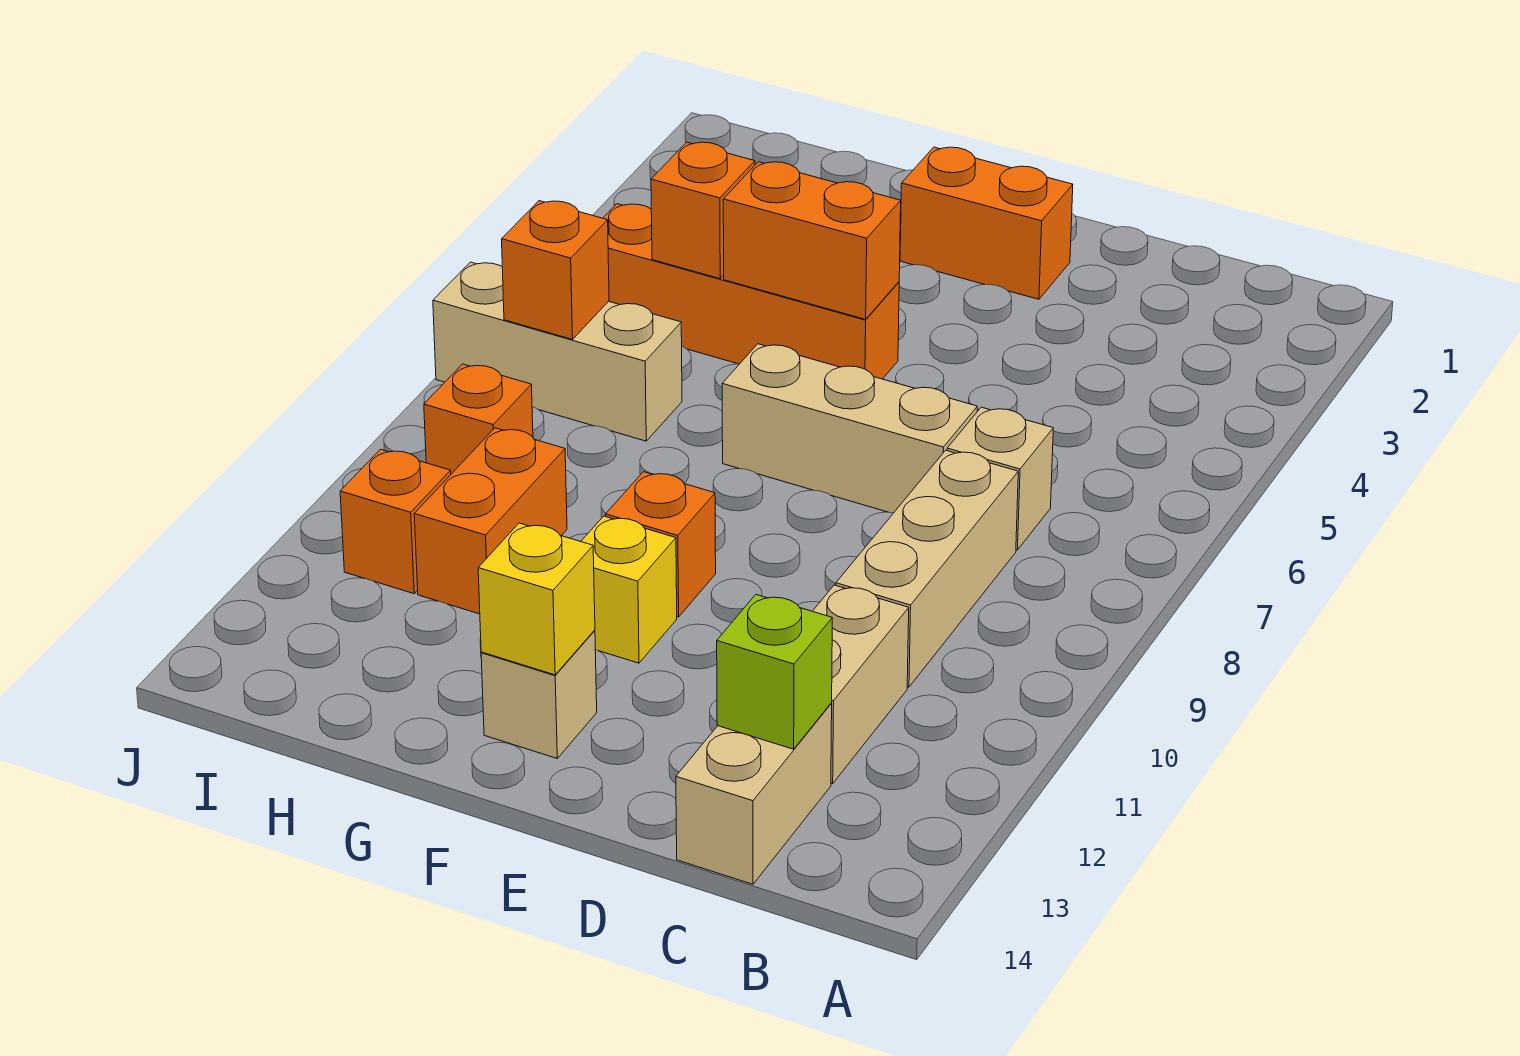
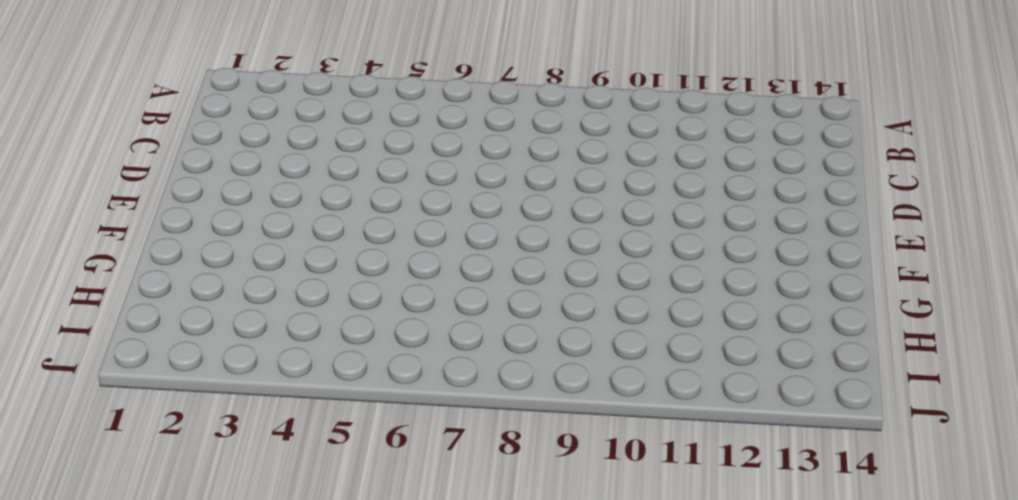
none -> tan brick C7 level 1
none -> tan brick C8:C10 level 1
none -> tan brick C11:C12 level 1

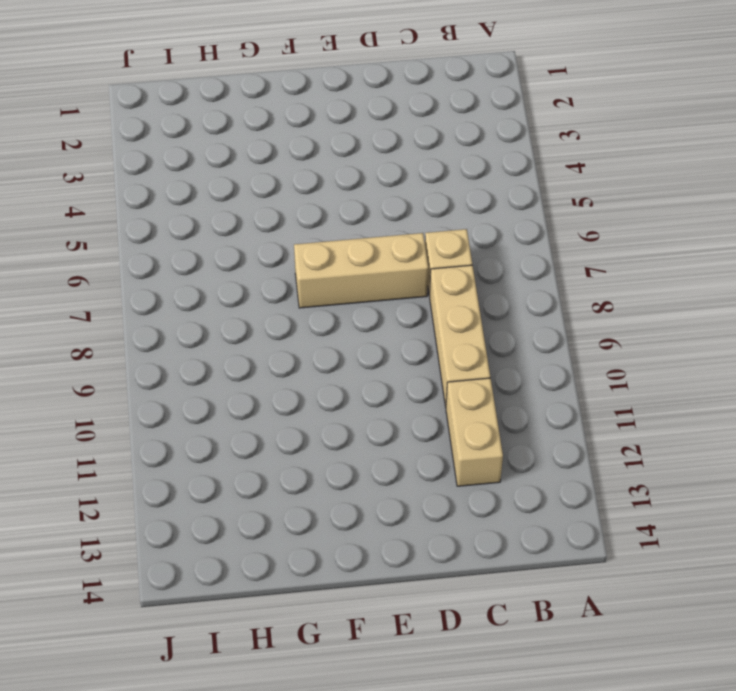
none -> tan brick C13:C14 level 1
none -> orange brick E2:F2 level 1
none -> orange brick F5:I5 level 1

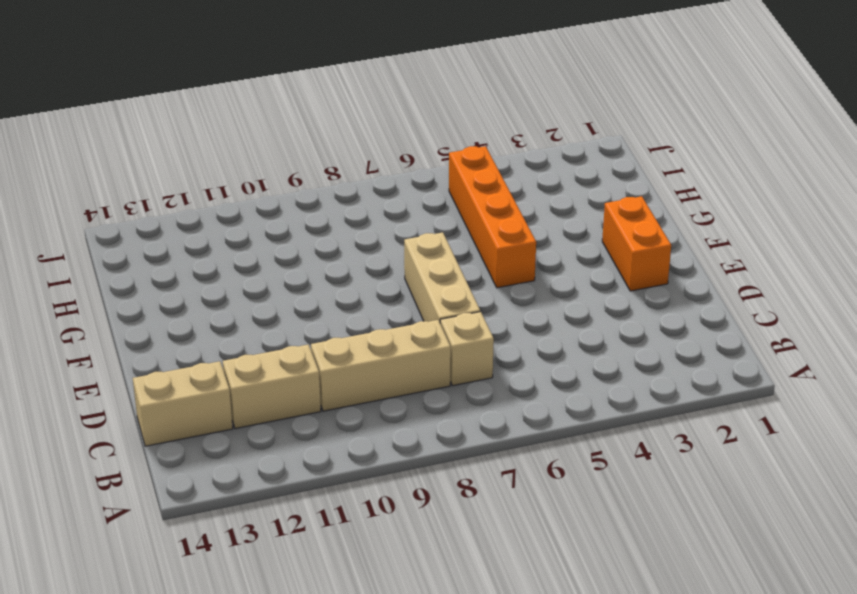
none -> orange brick F10 level 1
none -> yellow brick F11 level 1
none -> tan brick F13 level 1

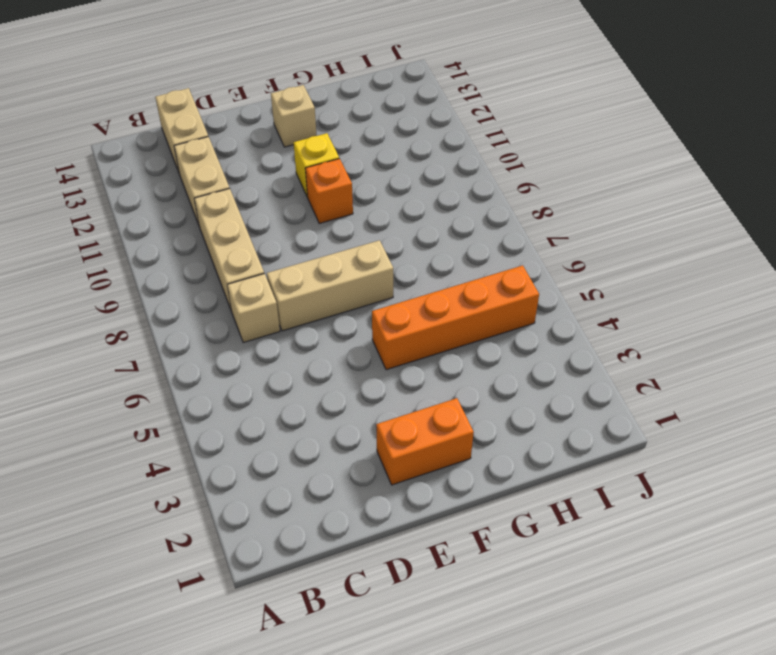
none -> tan brick H7:J7 level 1
none -> orange brick H10:H11 level 1
none -> orange brick I9 level 1

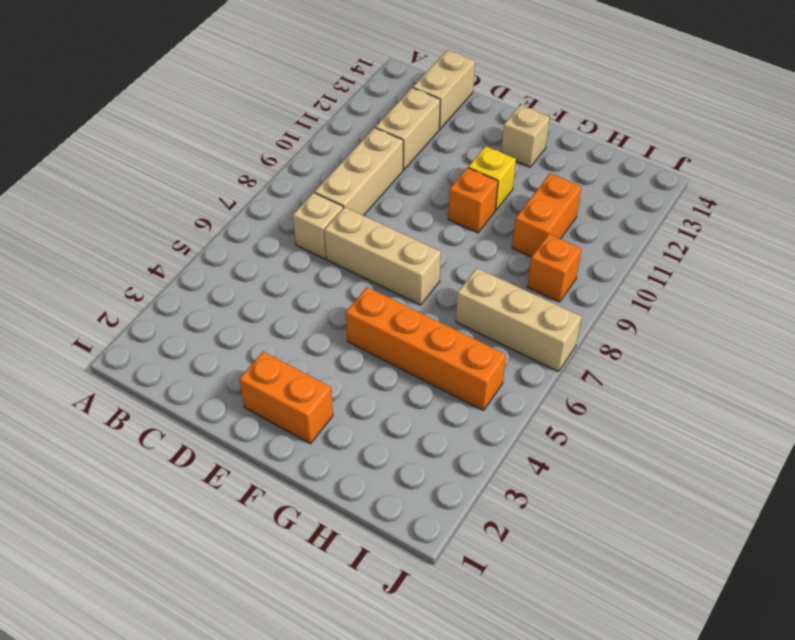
none -> orange brick I11 level 1
none -> lime brick C13 level 2
none -> orange brick F5:G5 level 2

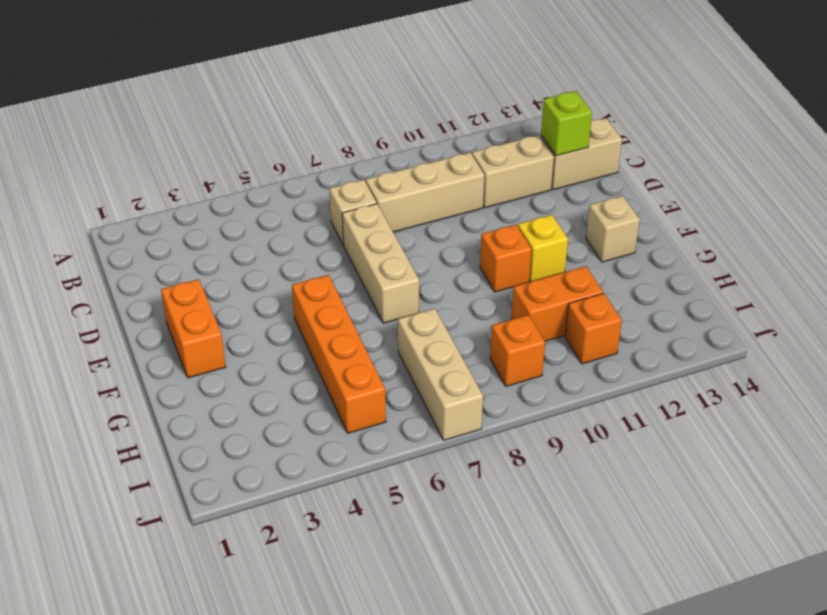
none -> orange brick F5:G5 level 2
none -> yellow brick F13 level 2
none -> orange brick H5 level 2

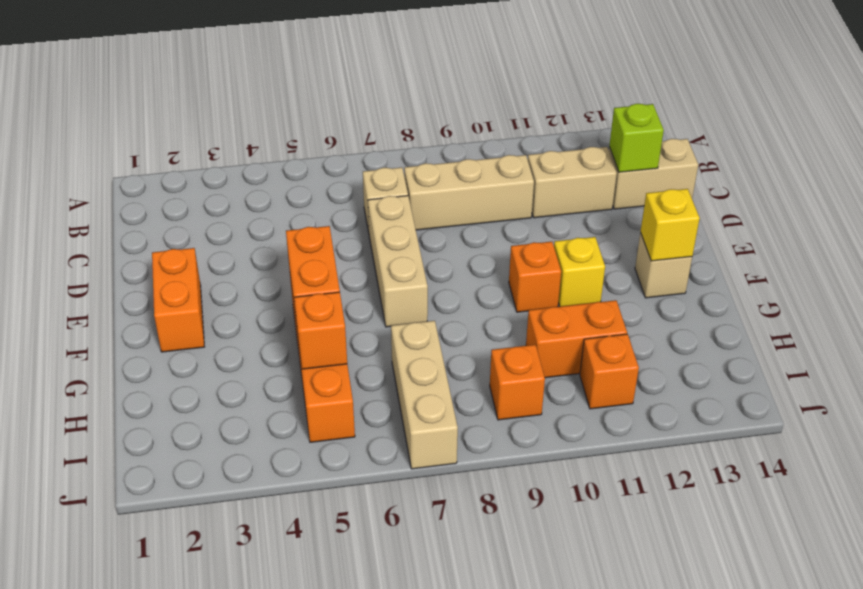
none -> orange brick I7 level 2

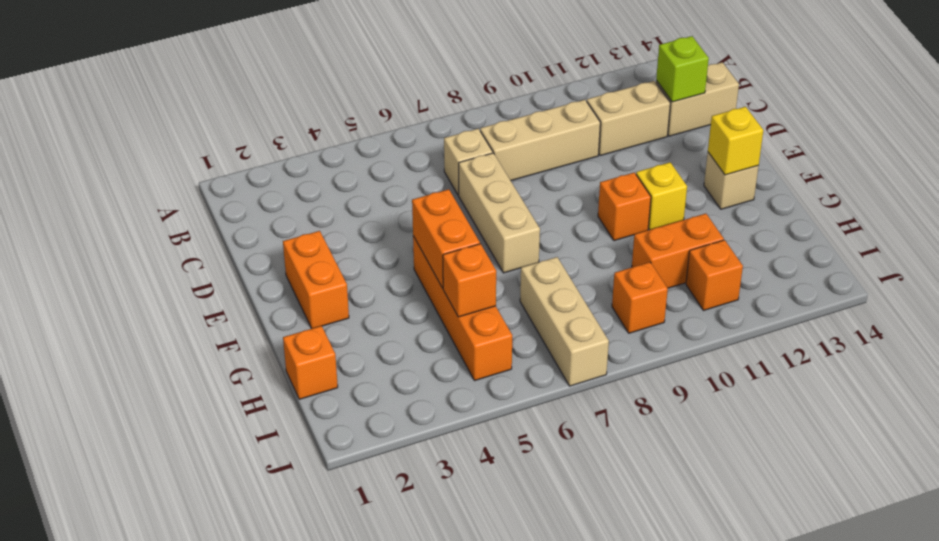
orange brick H1 level 1 -> orange brick I7 level 2

